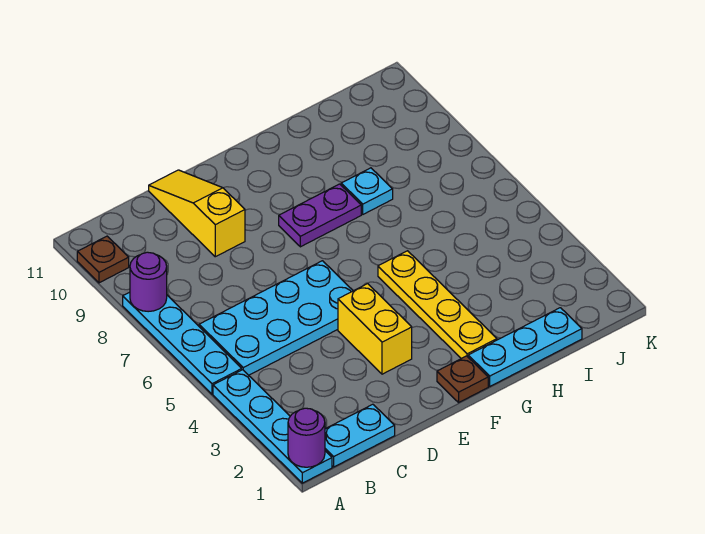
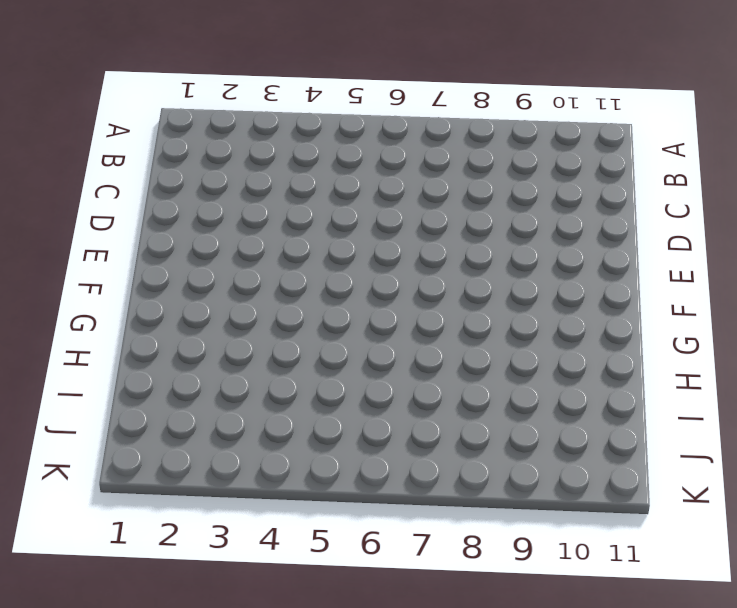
none -> cyan plate A1:A4 level 1
none -> cyan plate A5:A8 level 1
none -> brown plate A10 level 1

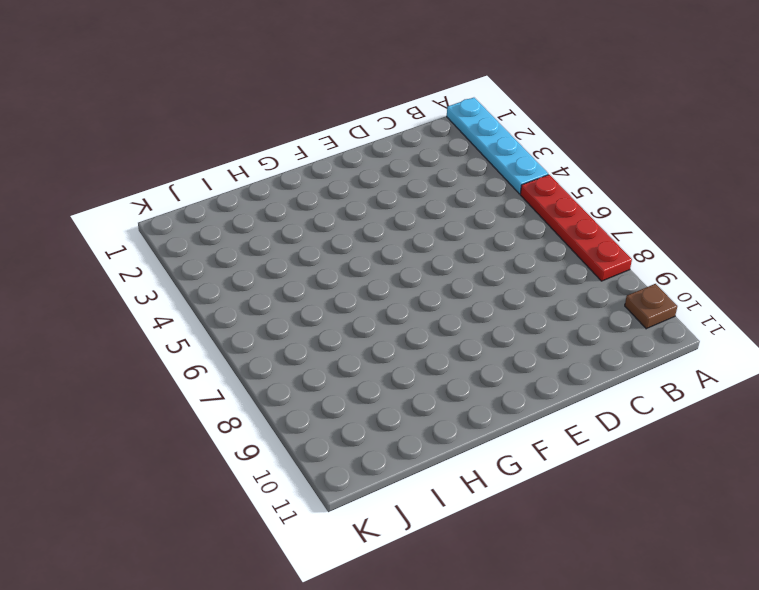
red plate A5:A8 level 1 -> cyan plate A5:A8 level 1
none -> cyan plate B1:C1 level 1
none -> cyan plate B5:E6 level 1
none -> yellow slope D9:D11 level 1 top 9

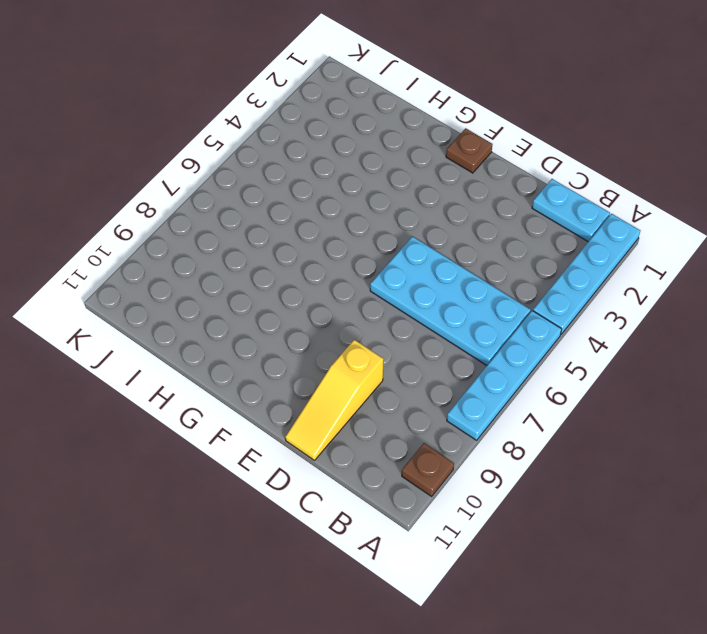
none -> yellow brick E3:E4 level 1
none -> purple plate F8:G8 level 1
none -> cyan plate G1:I1 level 1

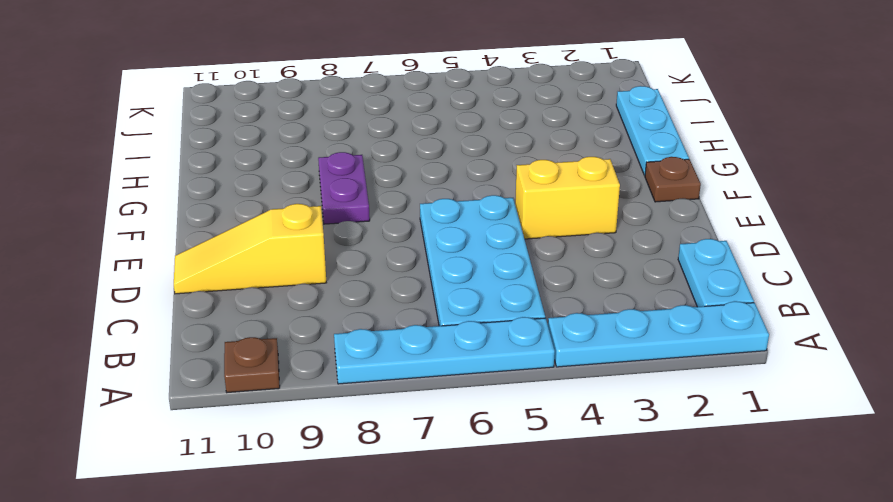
none -> yellow plate G2:G5 level 1
none -> cyan plate H8 level 1
none -> purple round brick A1 level 2

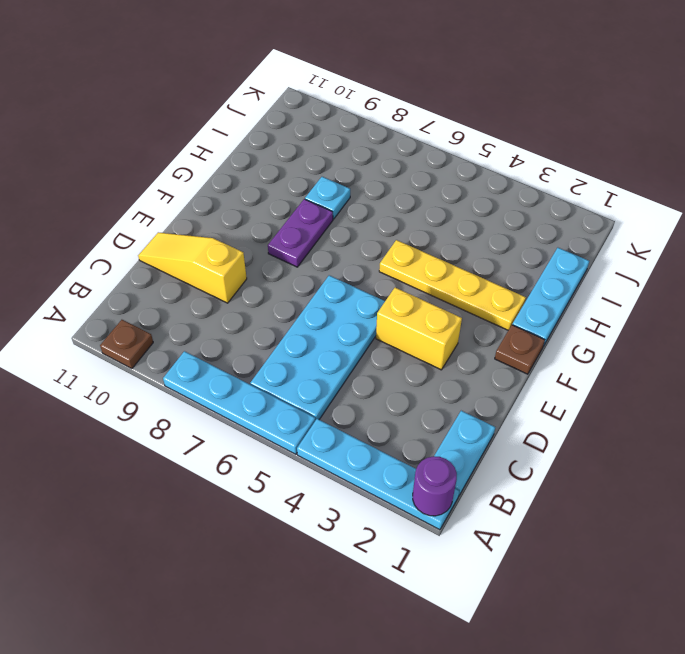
none -> purple round brick A8 level 2

